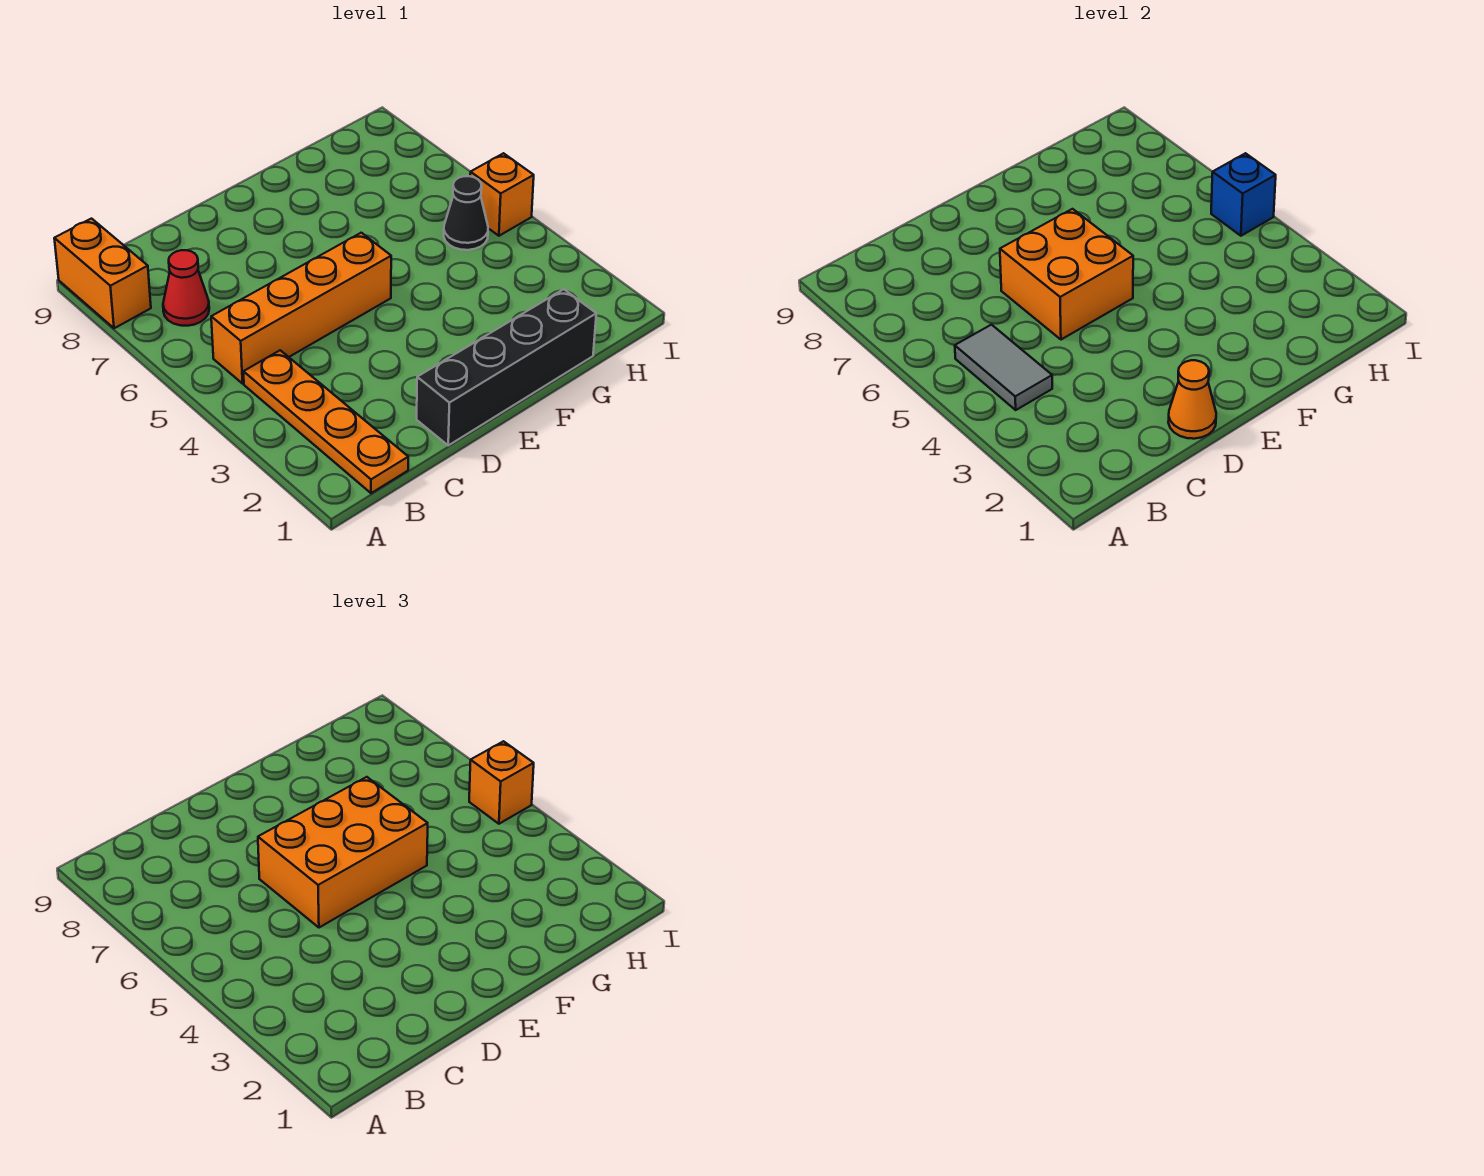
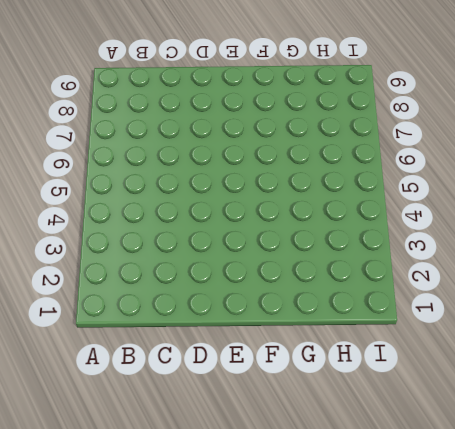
none -> orange brick A8:A9 level 1
none -> orange plate B1:B4 level 1
none -> orange brick B5:E5 level 1

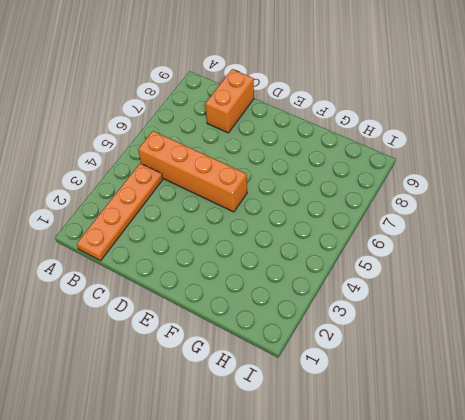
orange brick C8:C9 level 1 -> orange brick A8:A9 level 1
none -> red cone B7 level 1
none -> black brick D1:G1 level 1
none -> black cone H5 level 1

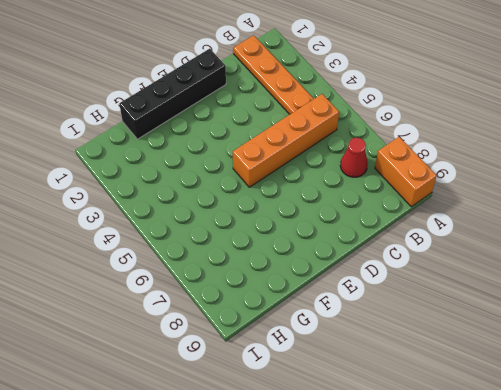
none -> black cone H5 level 1
none -> orange brick I5 level 1
none -> grey tile B4:B5 level 2

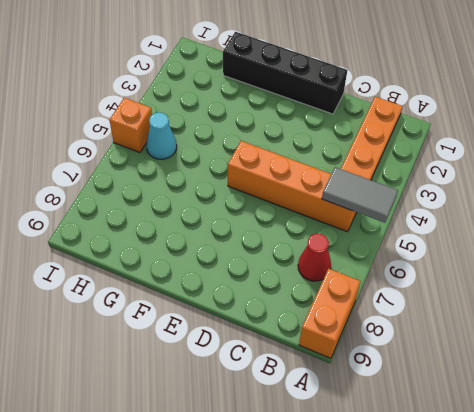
grey tile A5:B5 level 2 -> grey tile B4:B5 level 2
cyan cone H5 level 1 -> black cone H5 level 1
none -> orange cone D1 level 2
none -> orange brick D5:E6 level 2
none -> blue brick I5 level 2

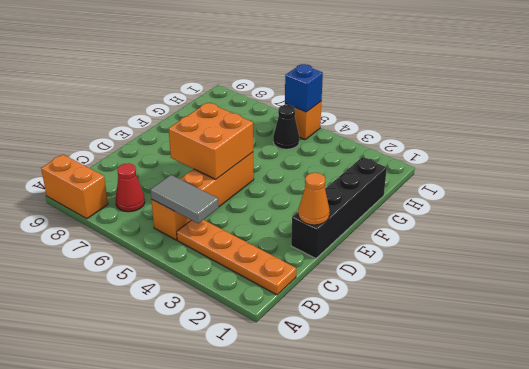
none -> orange brick D5:F6 level 3
none -> orange brick I5 level 3

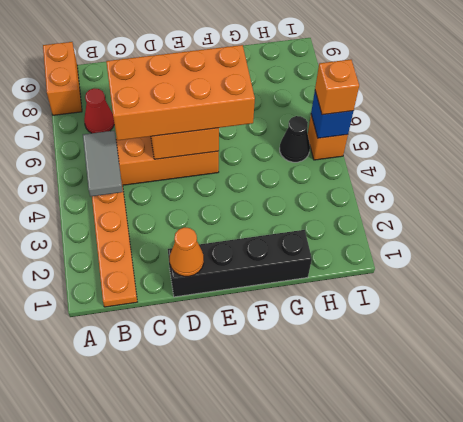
orange brick C5:F6 level 3 -> orange brick D5:F6 level 3

